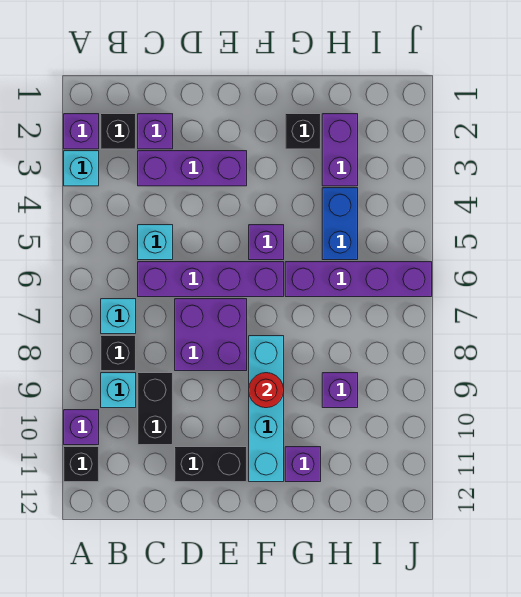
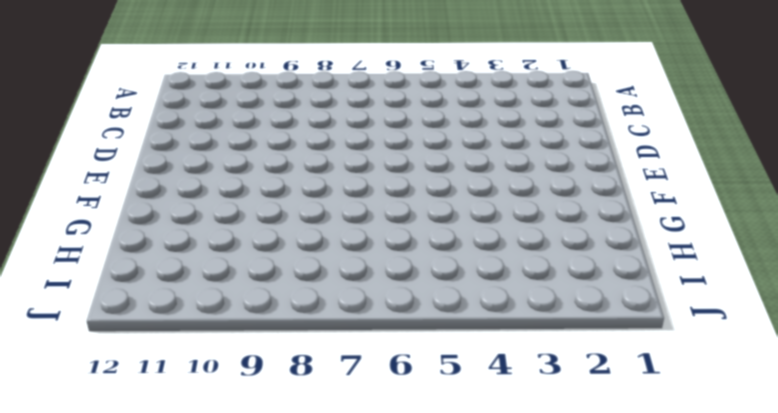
none -> purple brick A2 level 1
none -> cyan brick A3 level 1
none -> purple brick A10 level 1

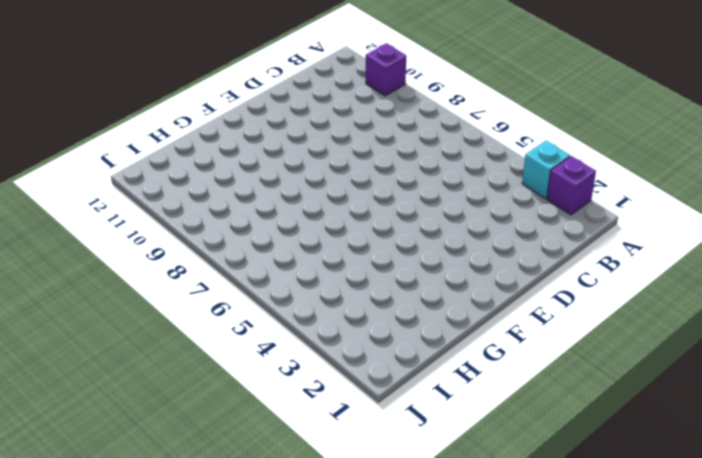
none -> black brick A11 level 1
none -> black brick B2 level 1
none -> cyan brick B7 level 1

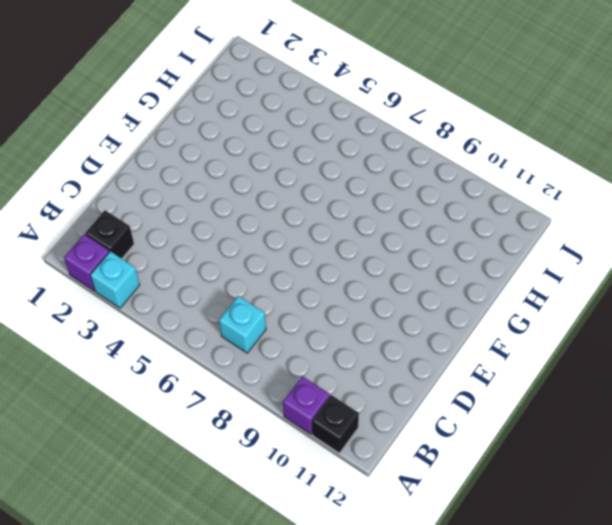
none -> black brick B8 level 1
none -> cyan brick B9 level 1
none -> purple brick C2 level 1

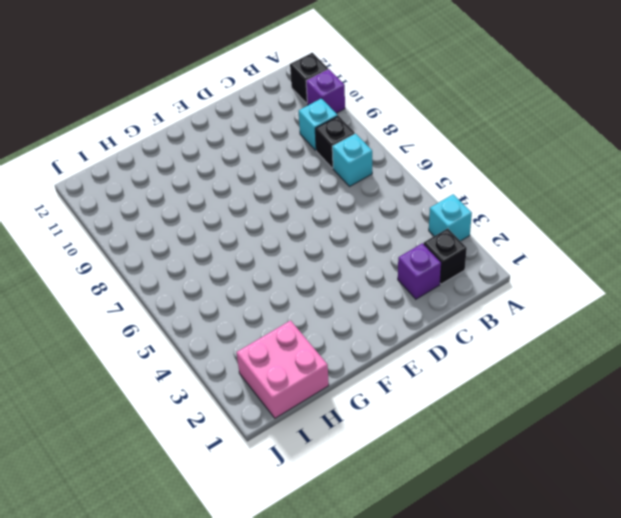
pink brick H1:I2 level 1 -> purple brick H2:H3 level 1
none -> purple brick A2 level 1
none -> purple brick C3:E3 level 1
none -> cyan brick C5 level 1

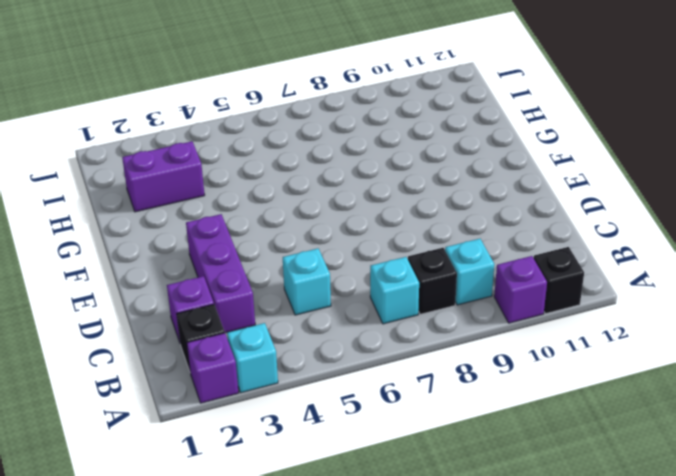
none -> purple brick C6:F6 level 1
none -> black brick C9:C10 level 1
none -> purple brick D7:E8 level 1

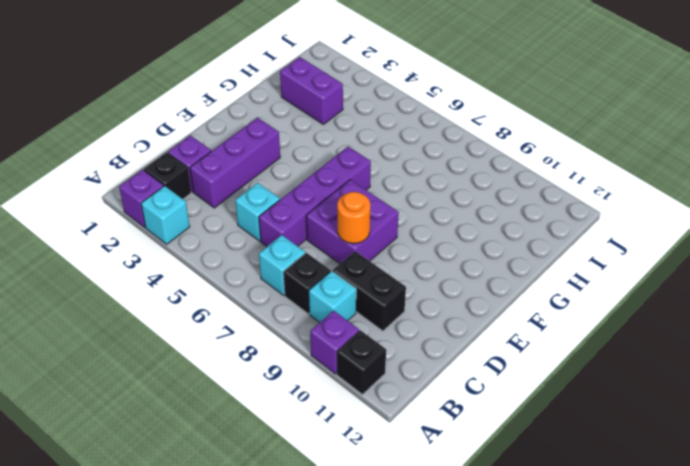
orange round brick D8 level 2 -> none
none -> black brick D11:E11 level 1
none -> purple brick F5 level 1
none -> cyan brick F8:F11 level 1

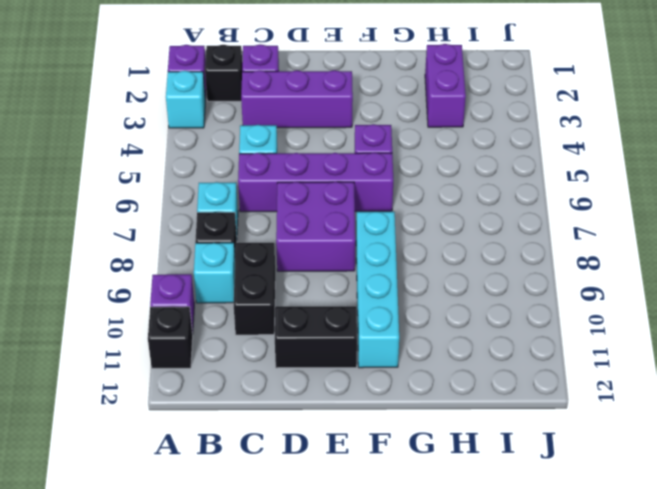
none -> black brick G2 level 1
none -> purple brick G6:J6 level 1
none -> purple brick G11 level 1

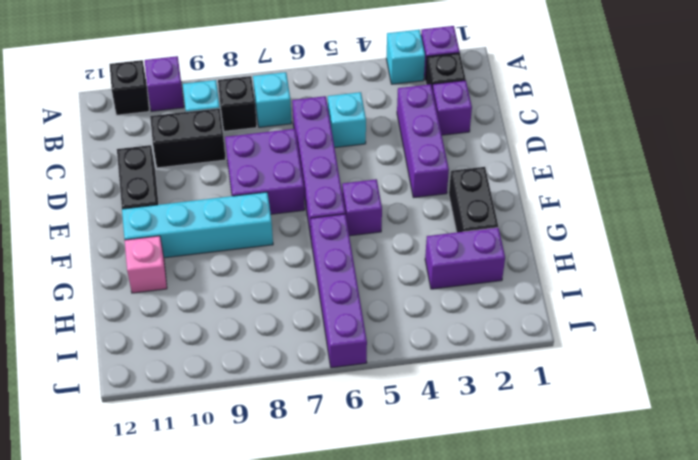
black brick F2:G2 level 1 -> black brick G2 level 1
pink brick G11 level 1 -> purple brick G11 level 1
none -> blue brick H4:H5 level 1
none -> purple brick H9 level 1
none -> red round brick F9 level 2

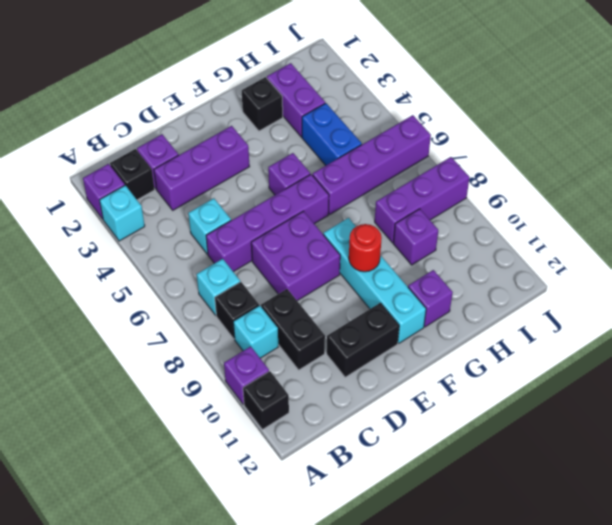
purple brick H8:J8 level 1 -> none

